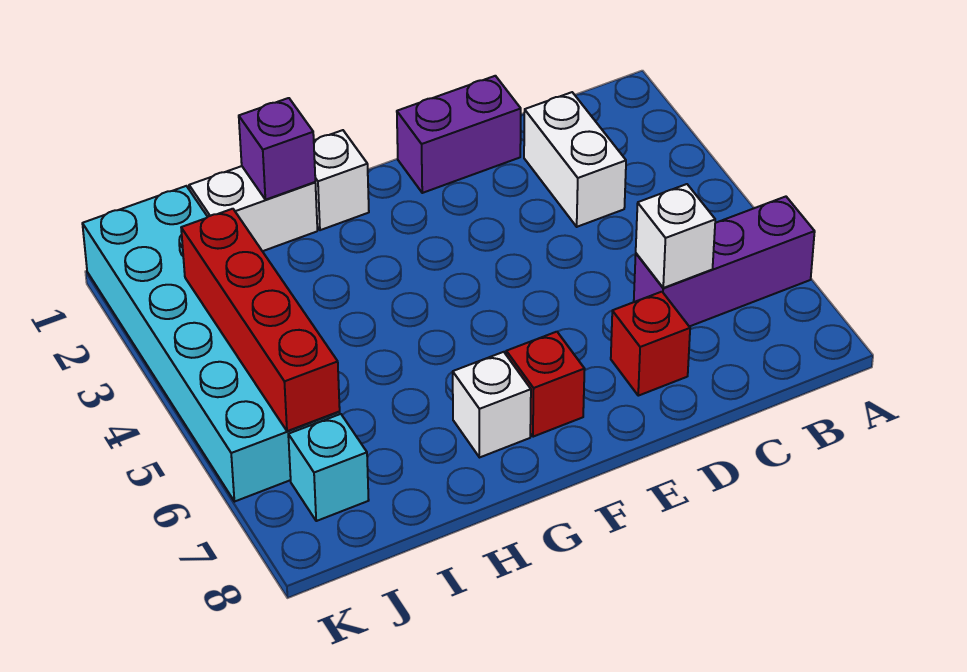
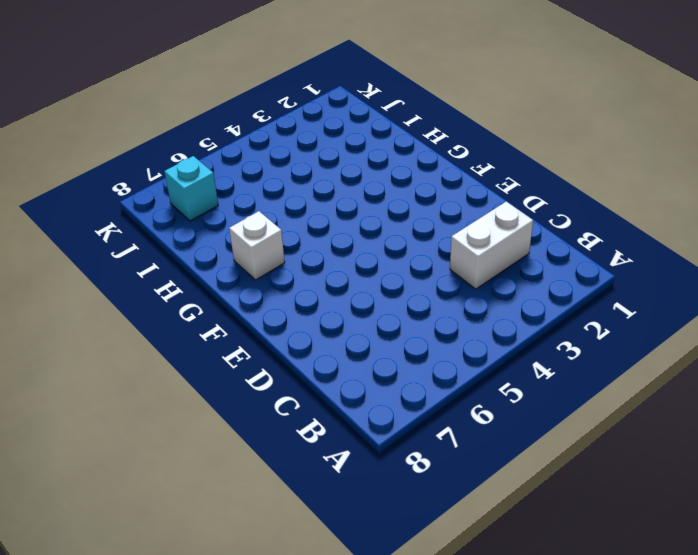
none -> purple brick A6:C6 level 1
none -> purple brick D1:E1 level 1
none -> red brick D7 level 1

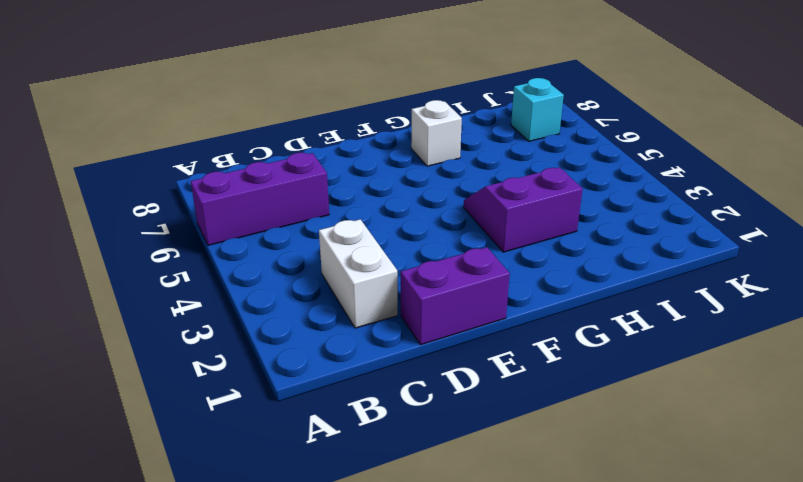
purple slope G3:H4 level 1 top 3 -> none
none -> red brick D7 level 1
none -> red brick F7 level 1
none -> white brick G1 level 1

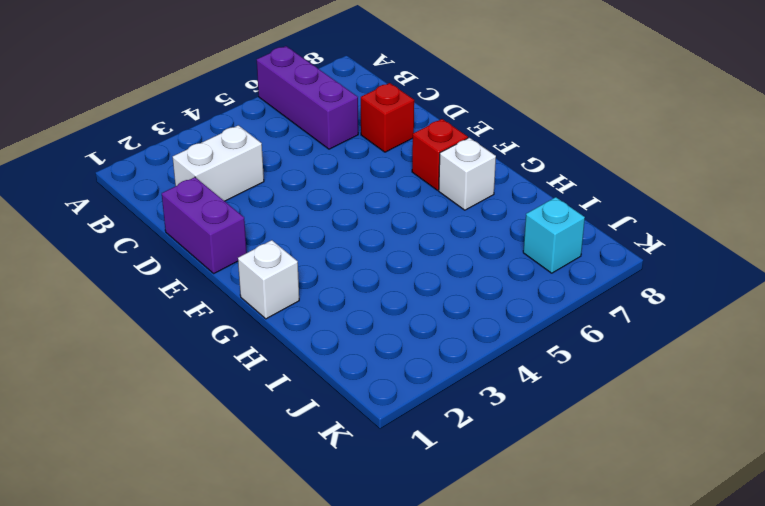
none -> white brick H1:I1 level 1
none -> cyan brick J1:K6 level 1
none -> white brick C6 level 2

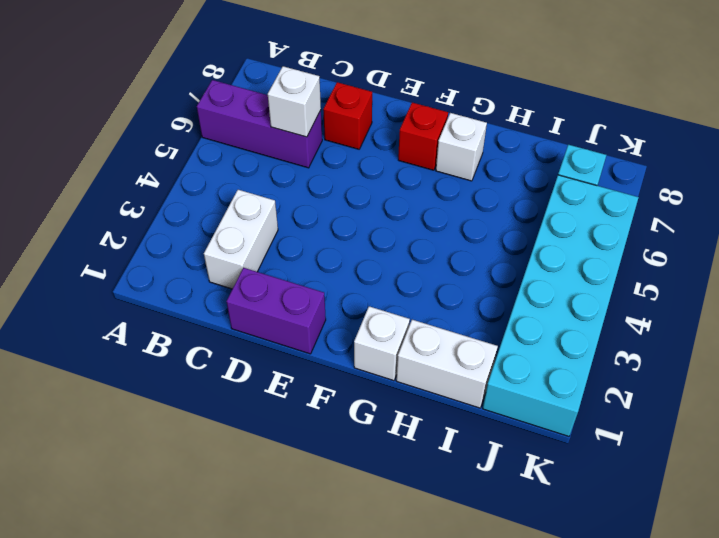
none -> purple brick H1 level 2
none -> red brick J3:J6 level 2

